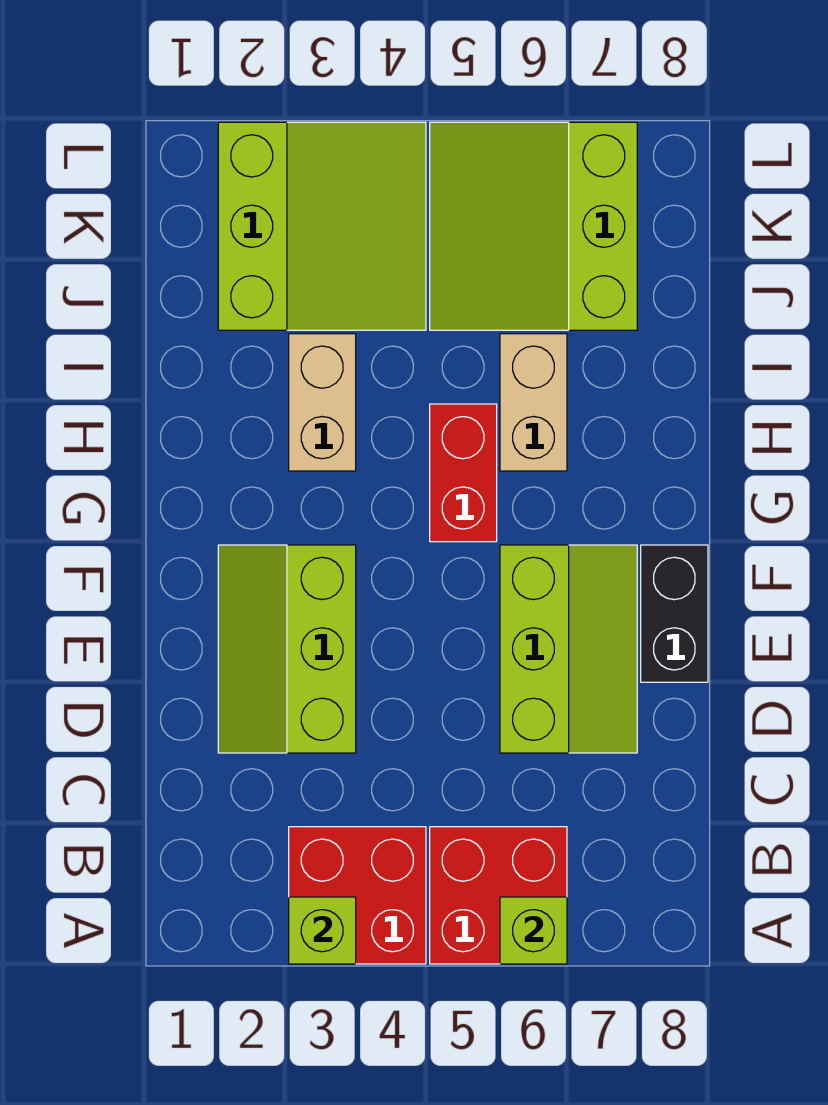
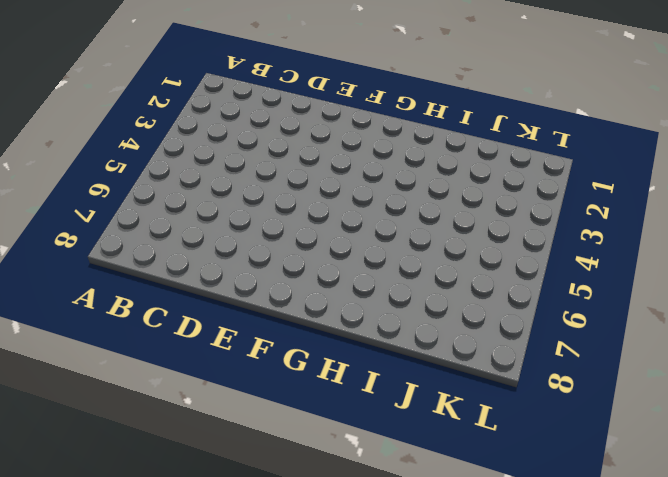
none -> red brick A3:B4 level 1
none -> red brick A5:B6 level 1
none -> lime slope D2:F3 level 1 top 3

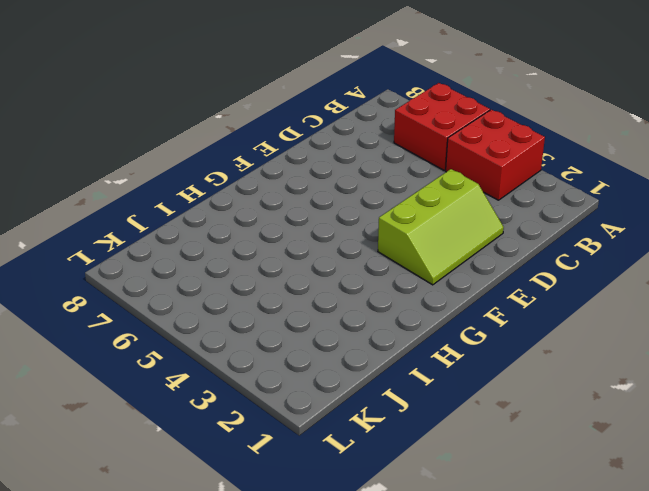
none -> lime slope D6:F7 level 1 top 6
none -> black brick E8:F8 level 1
none -> red brick G5:H5 level 1

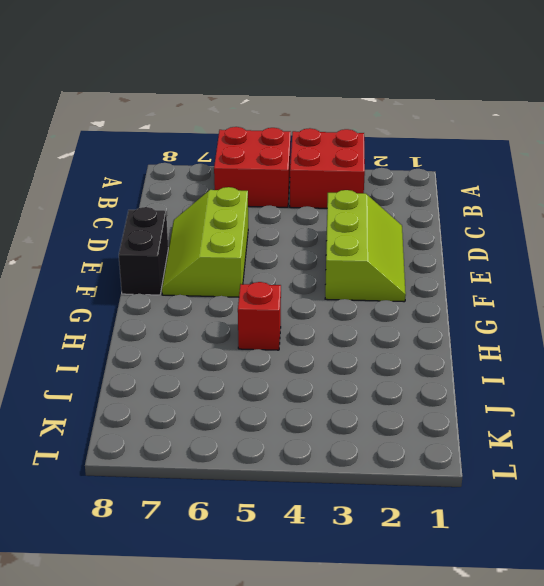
red brick H5 level 1 -> red brick G5:H5 level 1
none -> tan brick H3:I3 level 1
none -> tan brick H6:I6 level 1
none -> lime slope J2:L4 level 1 top 2

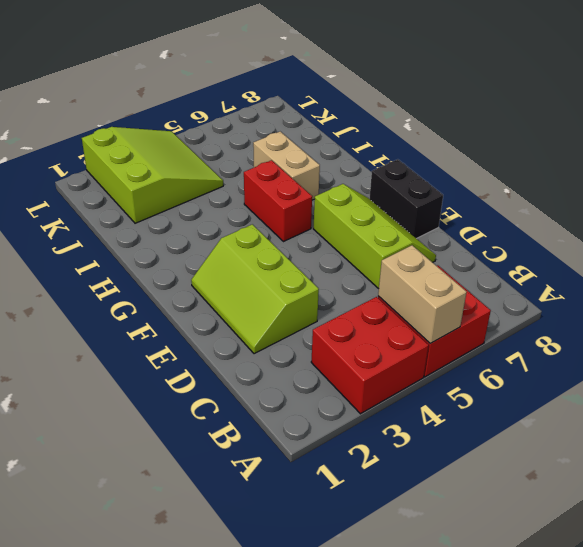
tan brick A5:B5 level 2 -> tan brick H3:I3 level 1
none -> lime slope J5:L7 level 1 top 7
none -> lime brick A3 level 2
none -> lime brick A6 level 2

